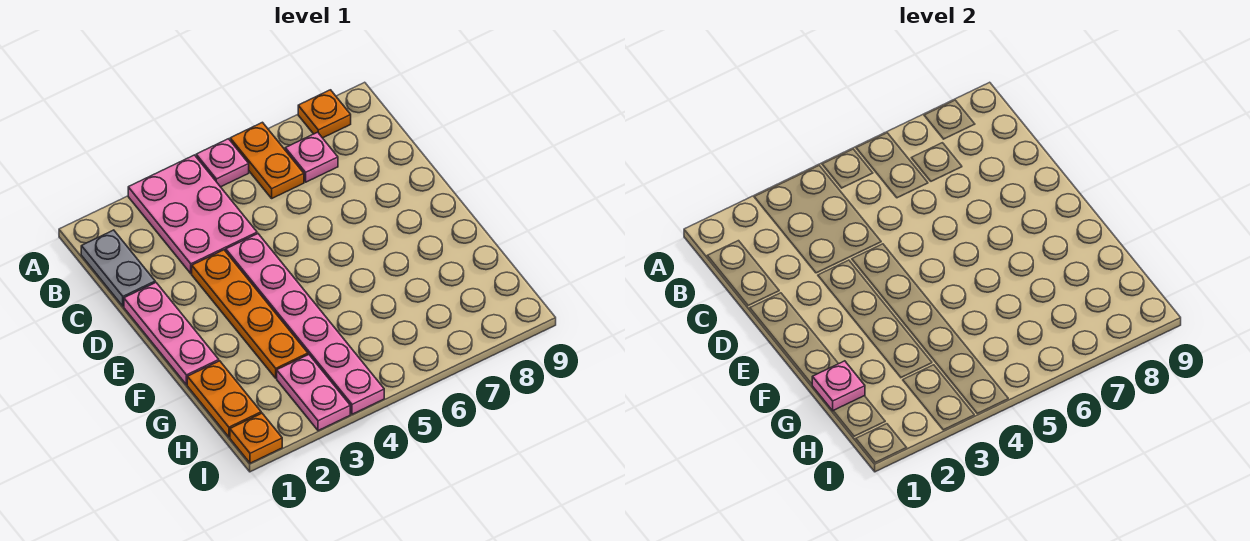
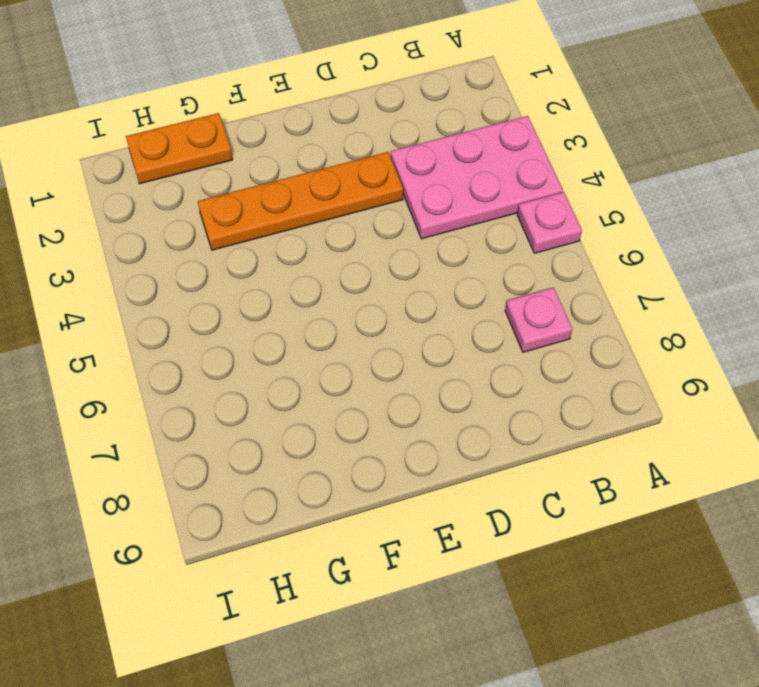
none -> orange plate A6:B6 level 1
none -> orange plate A8 level 1
none -> grey plate B1:C1 level 1

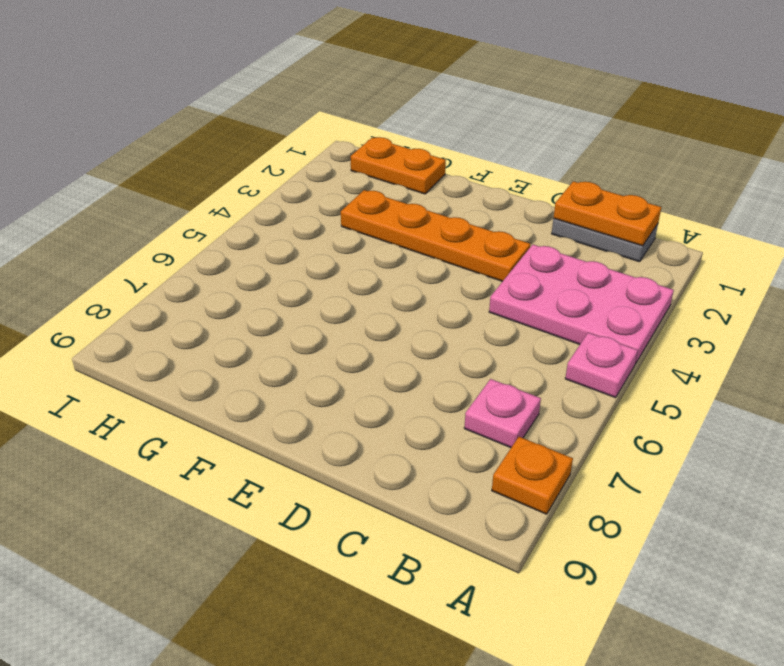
orange plate B1:C1 level 2 -> orange plate A6:B6 level 1
none -> pink plate D1:F1 level 1
none -> pink plate D4:I4 level 1
none -> pink plate H3:I3 level 1

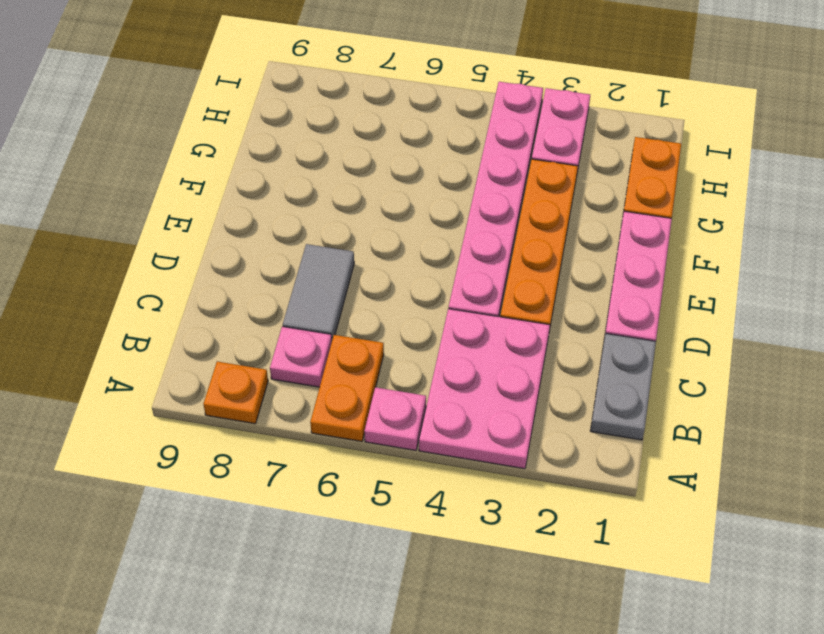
grey tile C7:D7 level 1 -> none
none -> orange plate I1 level 1
none -> pink plate G1 level 2

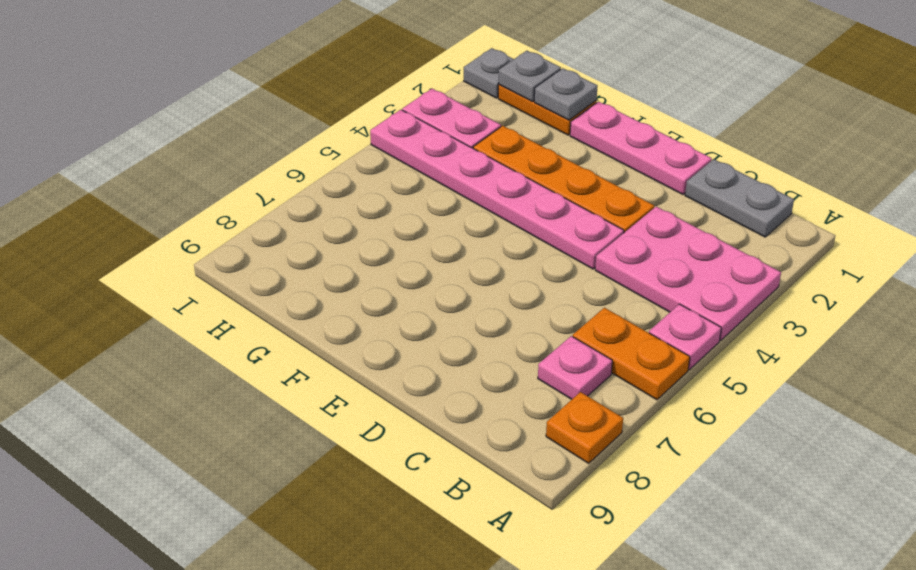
grey plate G1 level 2 -> pink plate G1 level 2
grey plate H1 level 2 -> none
grey plate I1 level 1 -> orange plate I1 level 1

